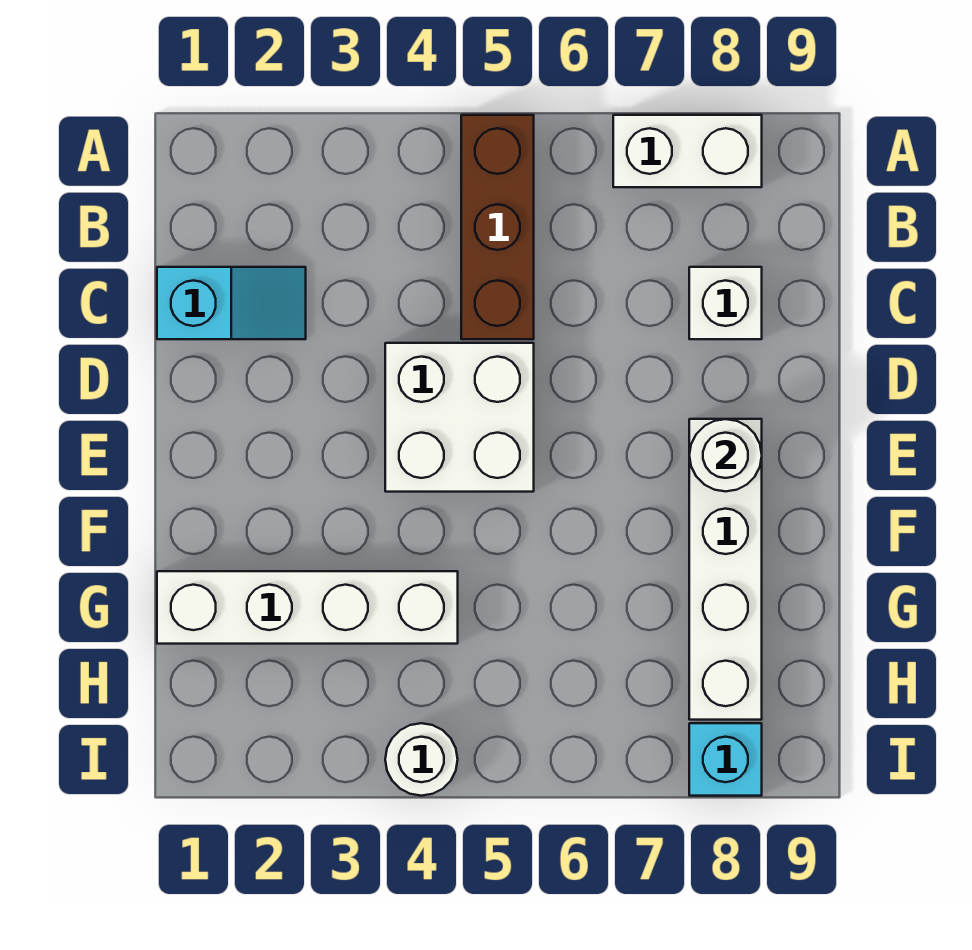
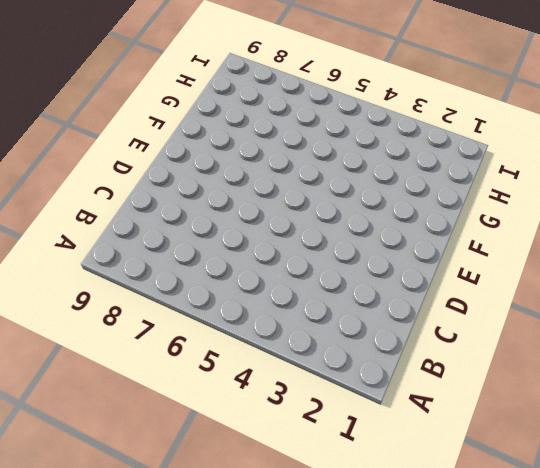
none -> brown brick A5:C5 level 1
none -> white brick A7:A8 level 1

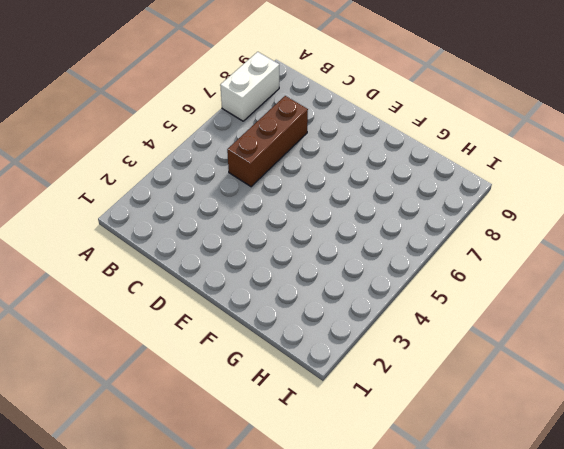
brown brick C5:C7 level 1 -> brown brick A5:C5 level 1
none -> cyan slope C1:C2 level 1 top 1
none -> white brick C8 level 1

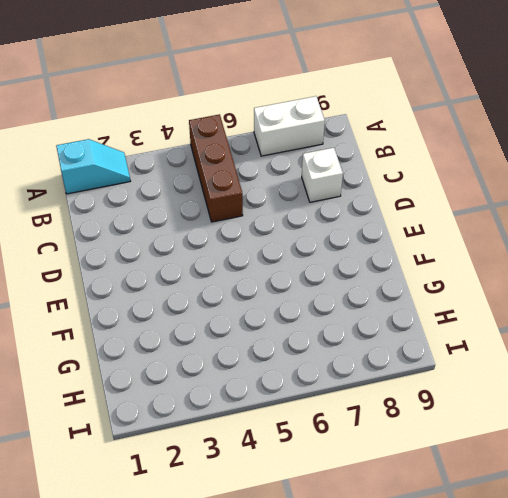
cyan slope A1:A2 level 1 top 1 -> cyan slope C1:C2 level 1 top 1
none -> white brick D4:E5 level 1
none -> white brick E8:H8 level 1

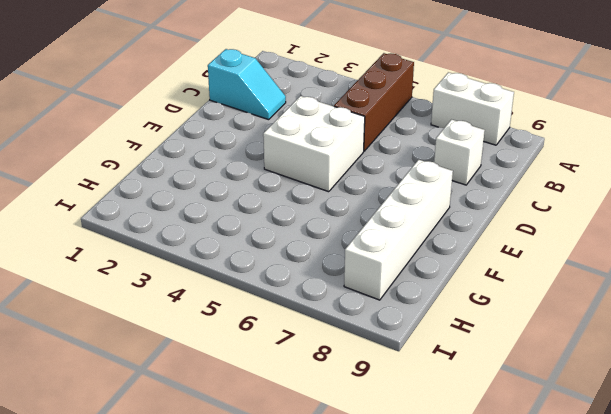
none -> white brick G1:G4 level 1
none -> white round brick I4 level 1

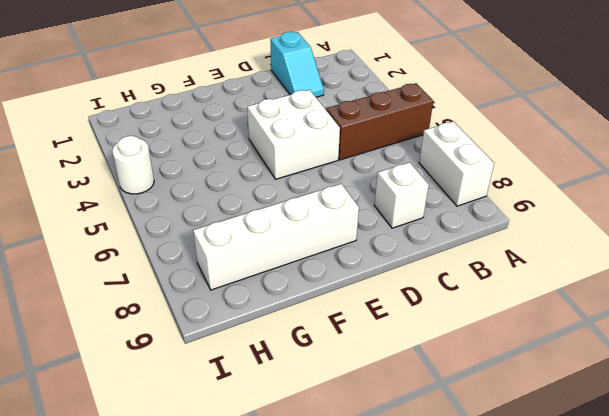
none -> white brick G1:G4 level 1
none -> cyan brick I8 level 1

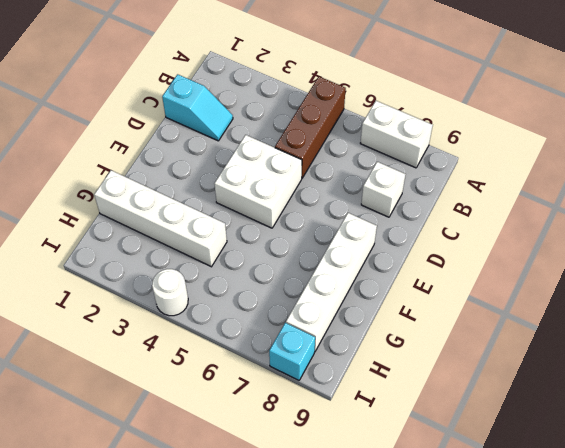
none -> white round brick E8 level 2

